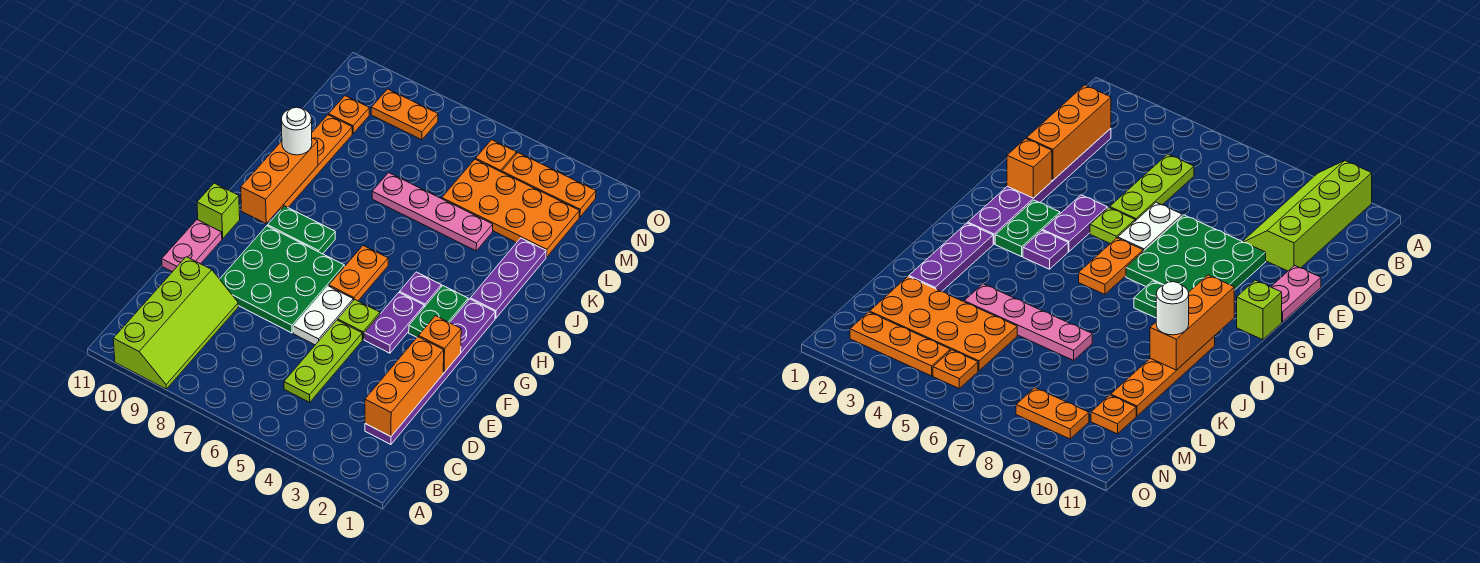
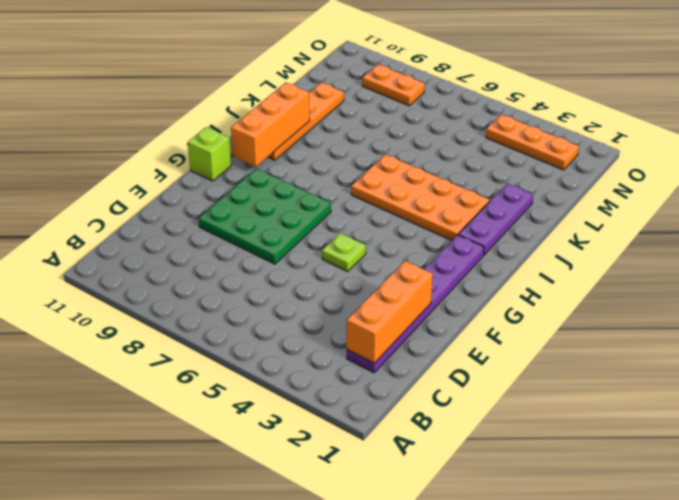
orange plate I3:J6 level 1 -> orange plate L2:M5 level 1
none -> lime slope A9:D10 level 1 top 10
none -> lime plate C5:E5 level 1
none -> white plate E6:F6 level 1

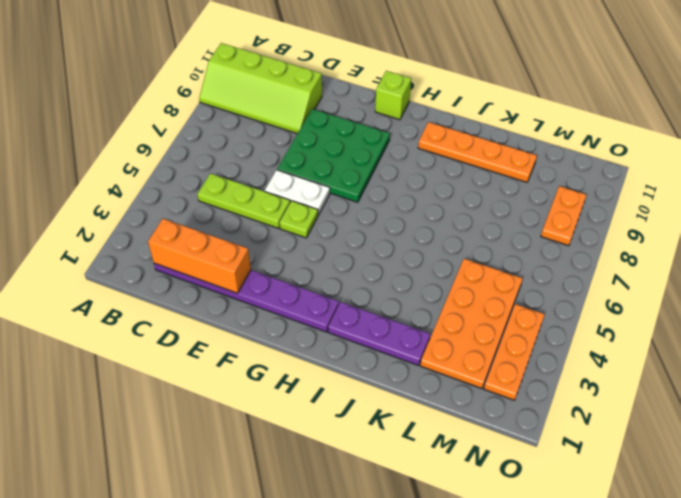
none -> pink plate E11:F11 level 1
none -> purple plate F4:G4 level 1
none -> green plate G3:H3 level 1

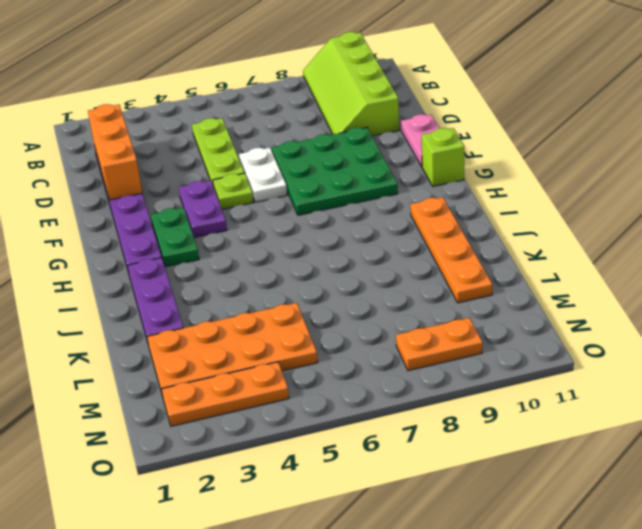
none -> orange plate G6:H6 level 1
none -> purple plate H4 level 1
none -> green plate H8:H9 level 1

